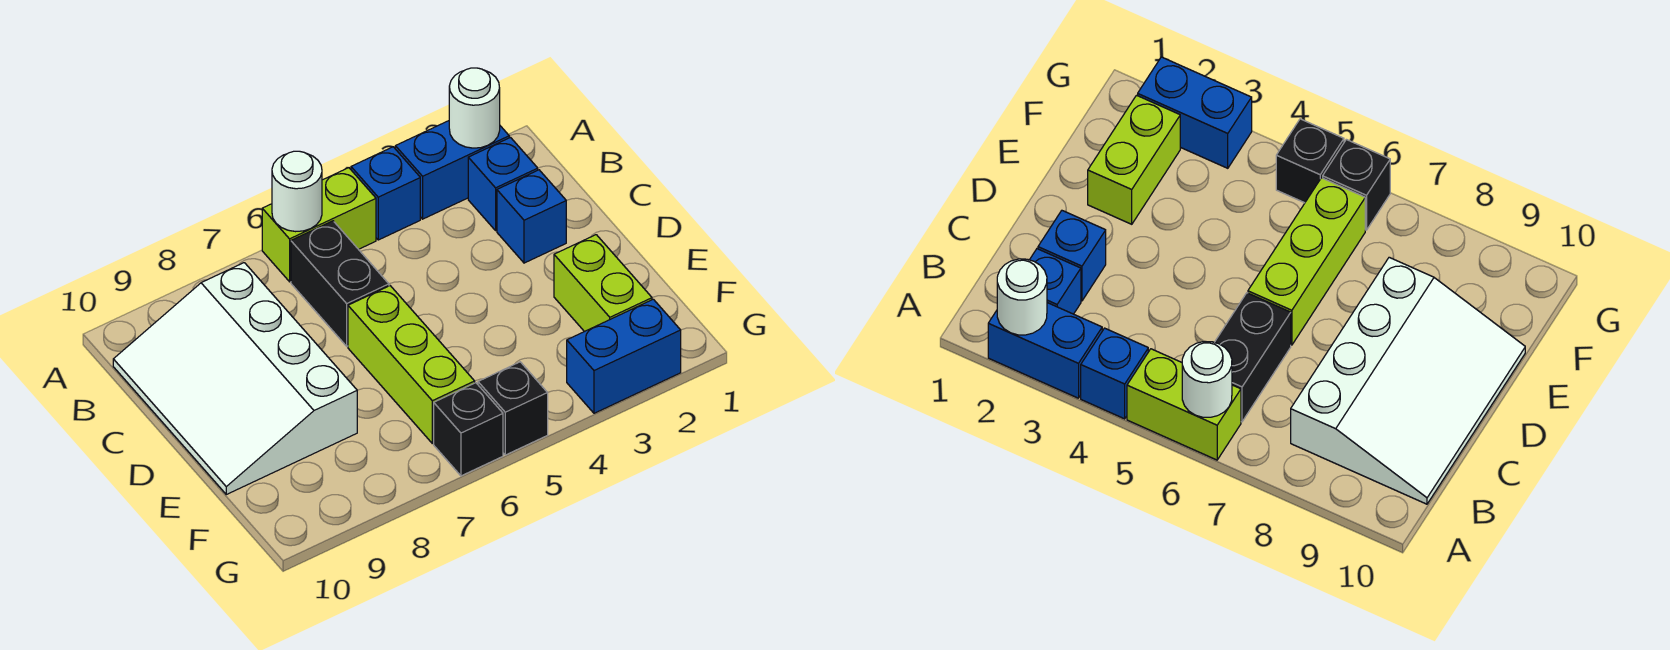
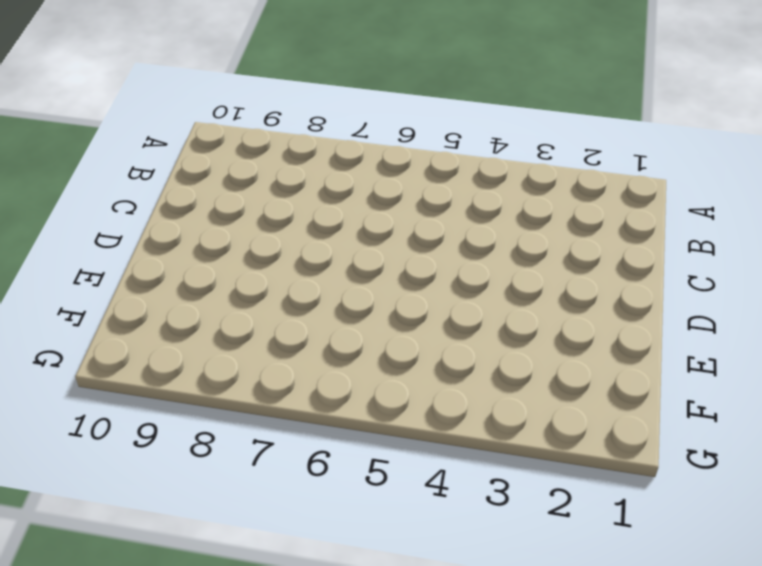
none -> blue brick A2:A3 level 1
none -> blue brick A4 level 1
none -> lime brick A5:A6 level 1

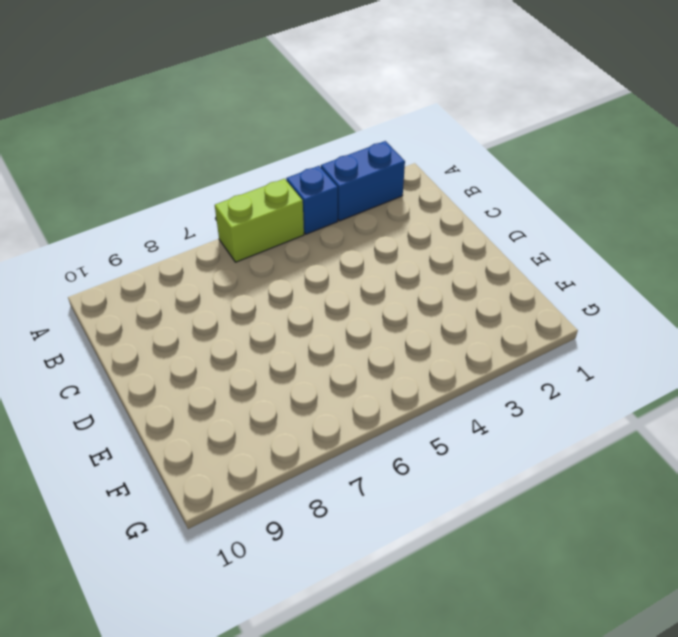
none -> blue brick B2 level 1
none -> black brick B6:C6 level 1
none -> white slope B8:E10 level 1 top 8

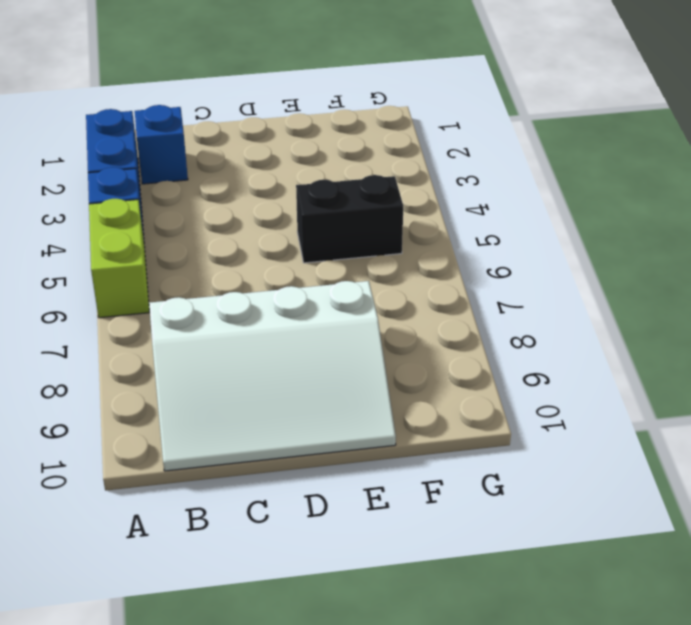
black brick E5:F5 level 1 -> black brick B6:C6 level 1
none -> blue brick C2 level 1
none -> lime brick D6:F6 level 1
none -> lime brick E2:F2 level 1

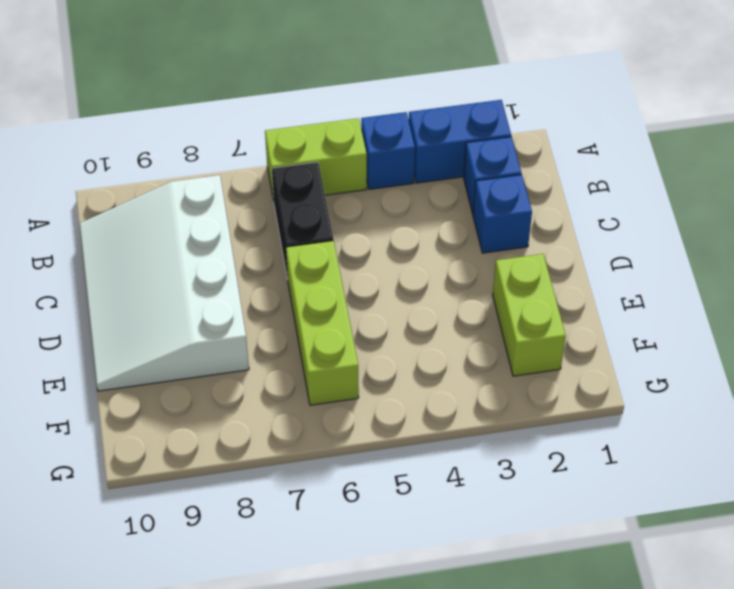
none -> blue brick G2:G3 level 1
none -> black brick G5 level 1
none -> black brick G6 level 1

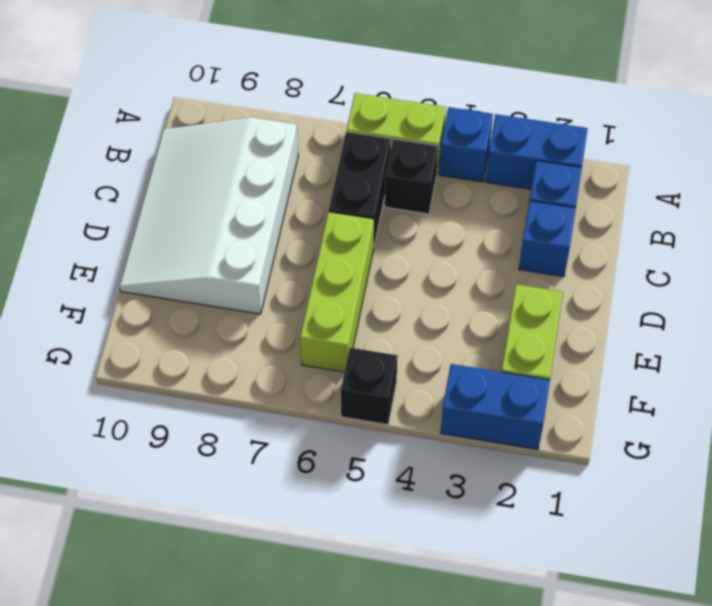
black brick B5 level 1 -> black brick G6 level 1
none -> white round brick A2 level 2
none -> white round brick A6 level 2

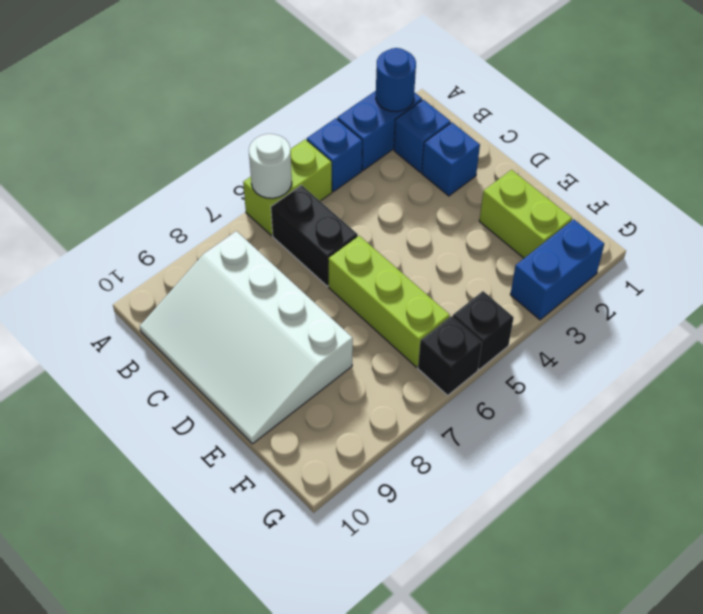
blue round brick A2 level 2 -> white round brick A2 level 2

